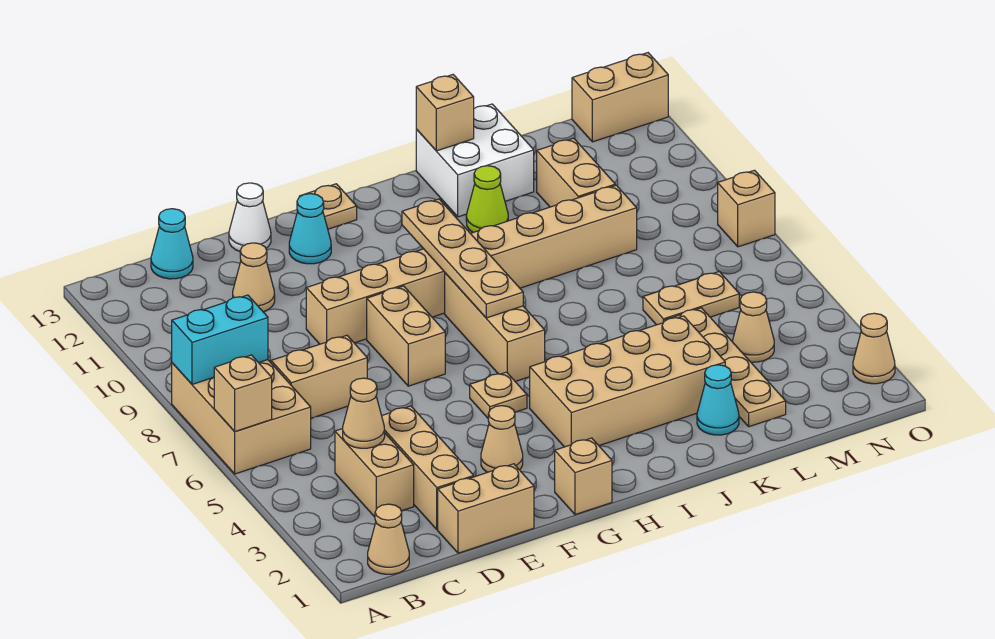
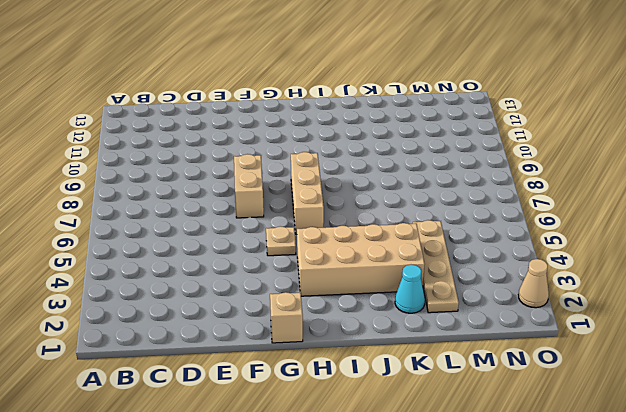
none -> tan brick A6:B8 level 1
none -> tan cone B1 level 1
none -> tan brick C3:C4 level 1
none -> tan brick C7:D7 level 1

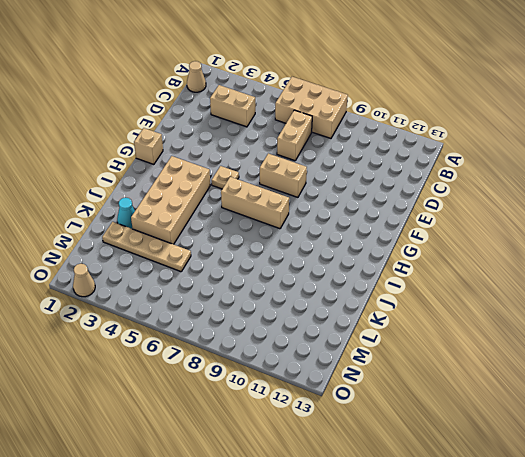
none -> cyan cone C13 level 1
none -> tan brick D1:E1 level 1
none -> tan brick D2:D4 level 1
none -> tan cone D11 level 1

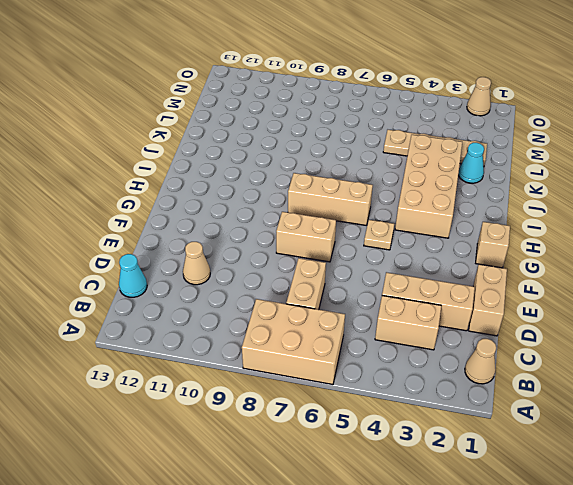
none -> tan brick E9:L9 level 1
none -> white cone E13 level 1
none -> tan cone F3 level 1
none -> cyan cone F12 level 1

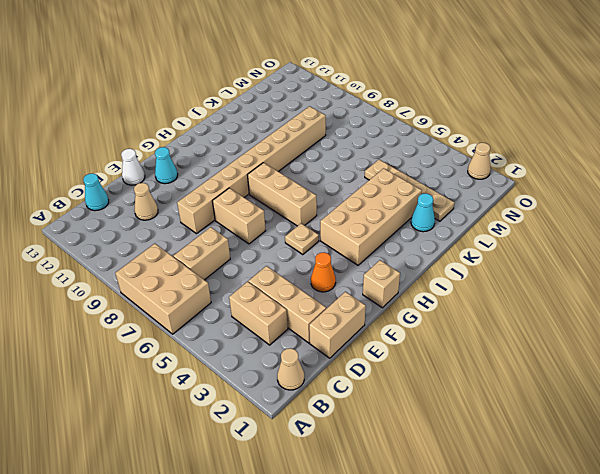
orange cone F3 level 1 -> tan cone F3 level 1
none -> tan plate G13 level 1
none -> lime cone J11 level 1
none -> white brick J12:K13 level 1
none -> tan plate L6:M6 level 1

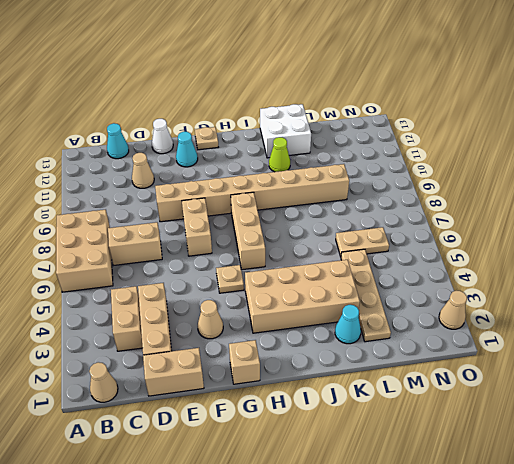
none -> tan brick L10:L11 level 1
none -> tan cone M4 level 1
none -> tan brick N13:O13 level 1
none -> tan brick O8 level 1

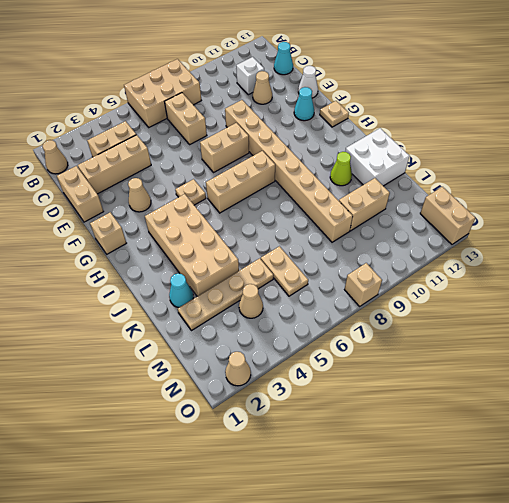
white brick C11 level 1 -> none
none -> tan brick A6 level 2
none -> cyan brick A8:B8 level 2
none -> tan cone C4 level 2
none -> tan plate H7:H10 level 2

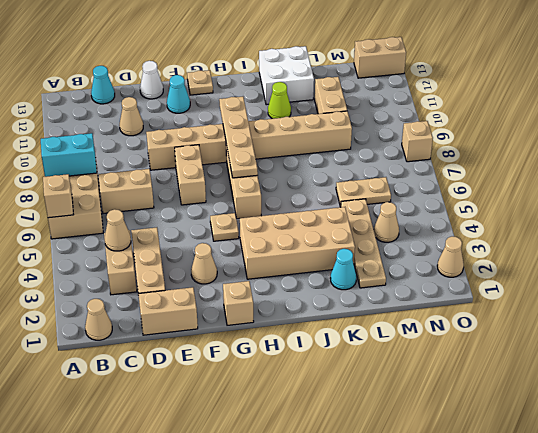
none -> tan brick J13 level 2

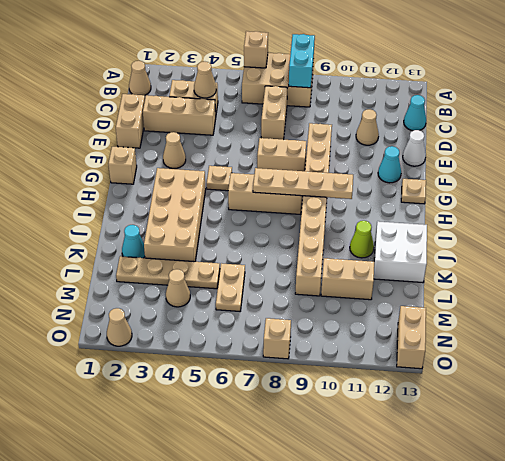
none -> tan brick J13 level 2

